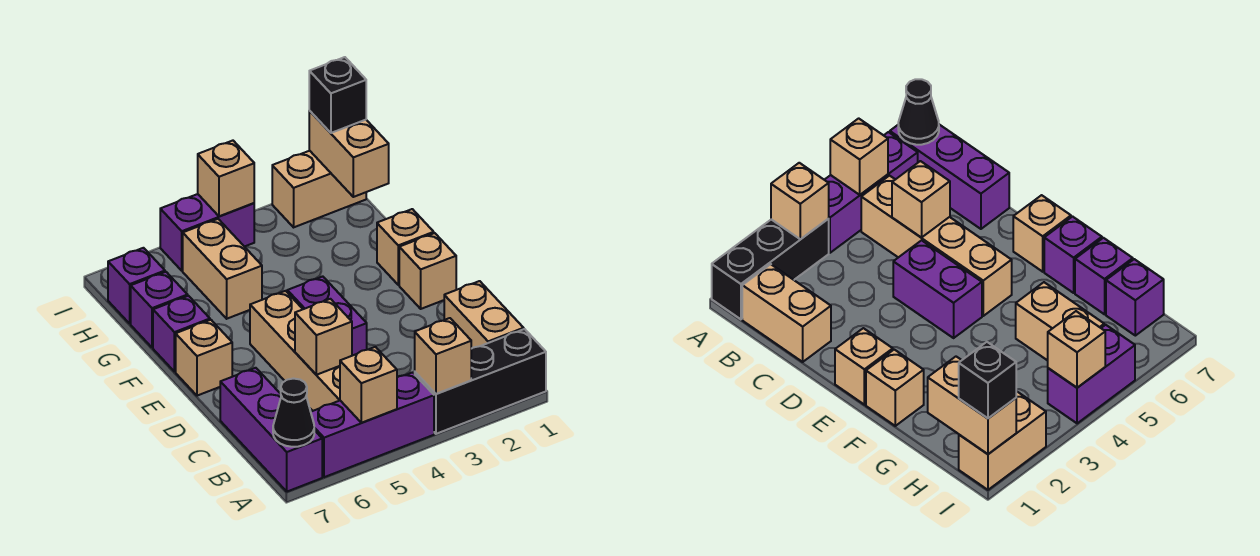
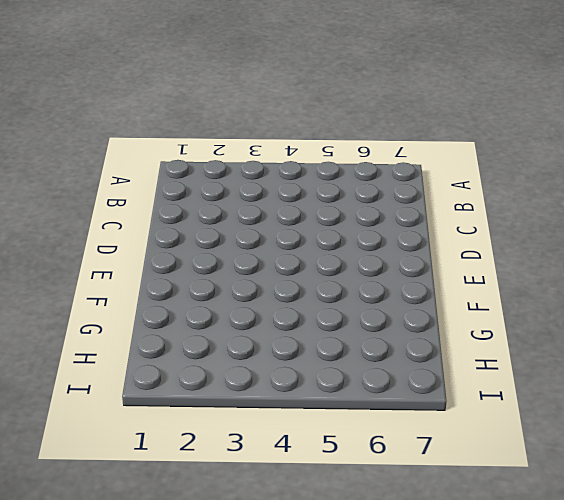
none -> black brick A1:A3 level 1
none -> purple brick A4:A6 level 1
none -> purple brick A7:C7 level 1

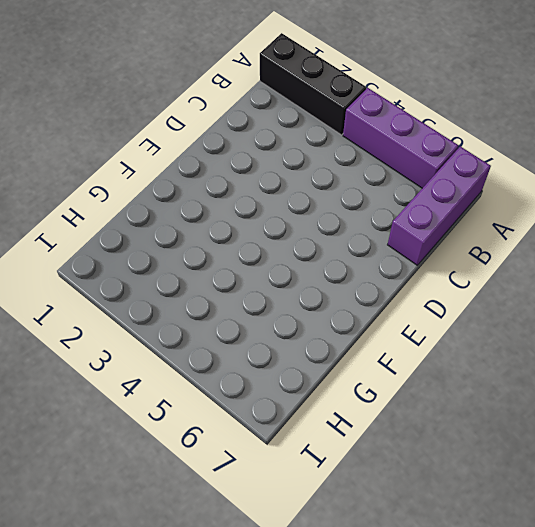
none -> tan brick B1:C1 level 1
none -> tan brick B5:E5 level 1
none -> purple brick D4:E4 level 1

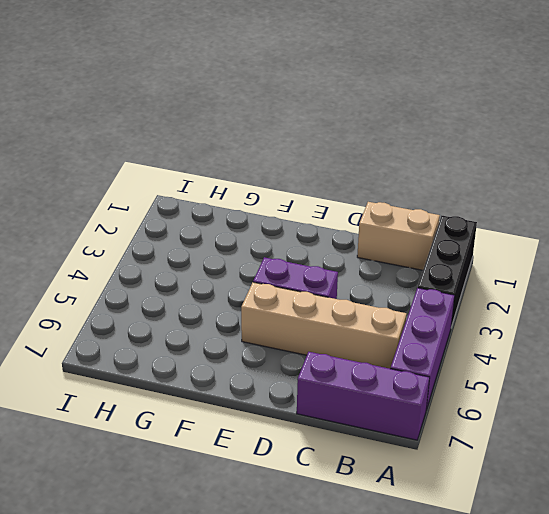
none -> tan brick E1 level 1
none -> tan brick E7 level 1
none -> tan brick F1 level 1

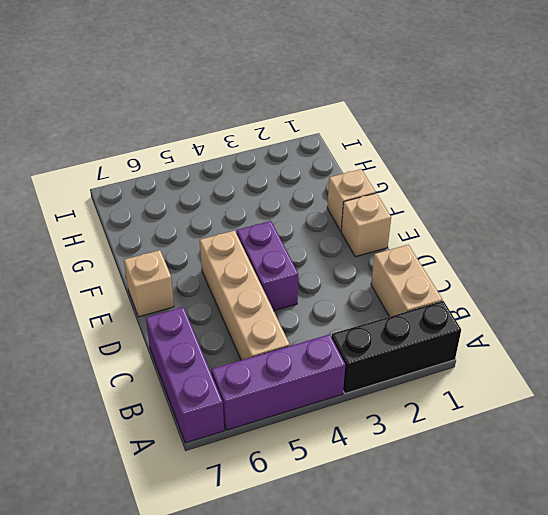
none -> purple brick F7 level 1
none -> tan brick G5:H5 level 1
none -> purple brick G7 level 1

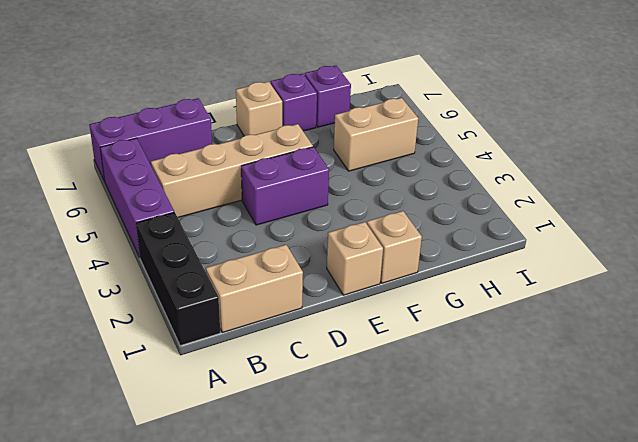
none -> purple brick H7 level 1
none -> tan brick I1:I2 level 1
none -> purple brick I4:I5 level 1

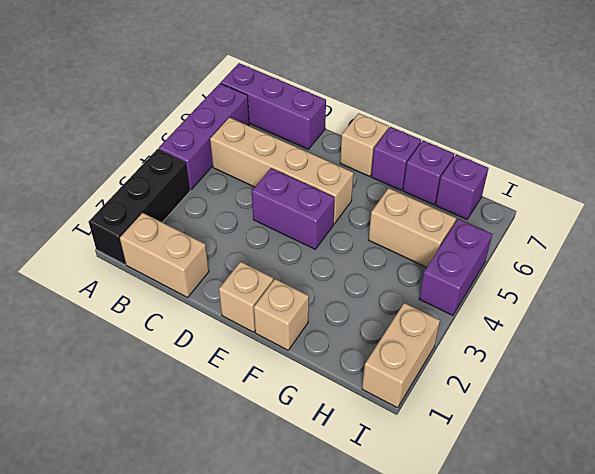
none -> tan brick A3 level 2
none -> tan brick A5 level 2
none -> black cone A7 level 2

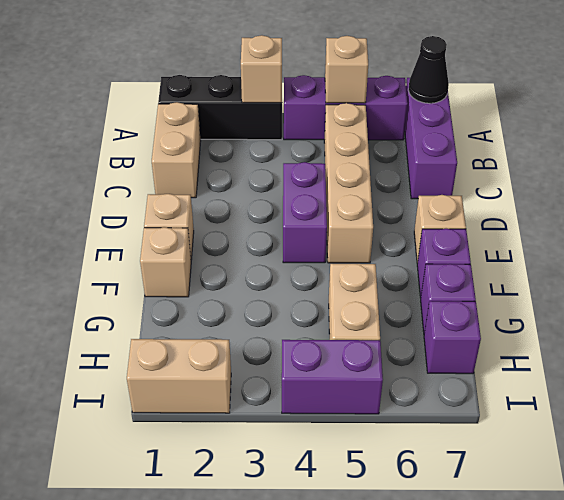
none -> tan brick C5 level 2
none -> tan brick H1:I1 level 2
none -> tan brick I4 level 2

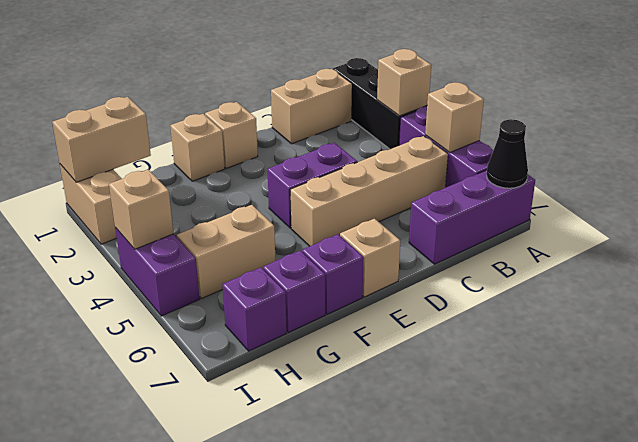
none -> tan brick C5 level 2
none -> black brick I1 level 3

